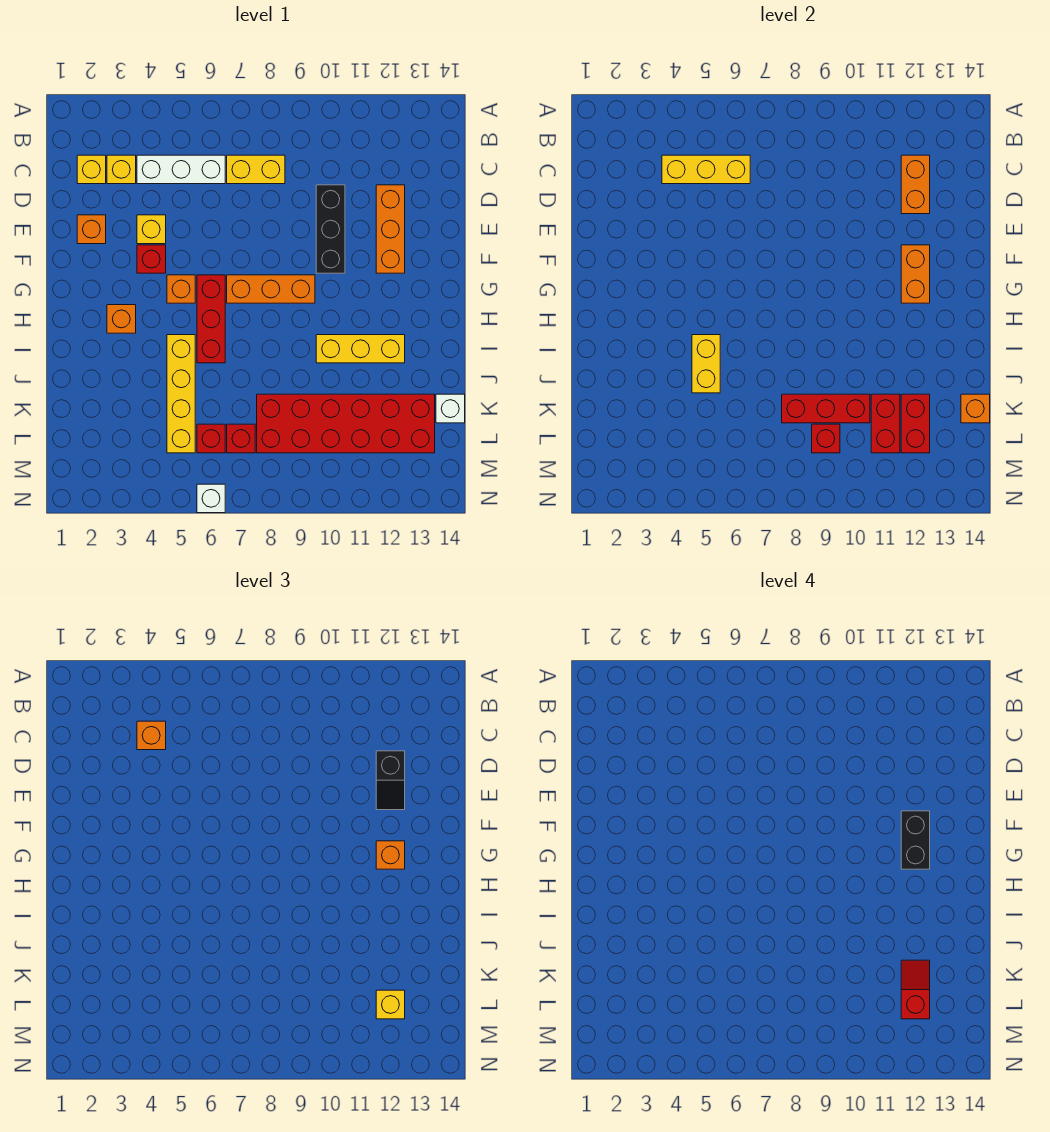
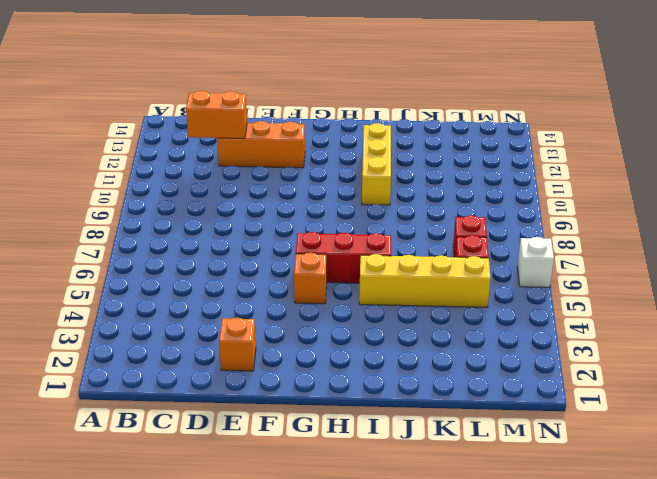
none -> yellow brick C2 level 1
none -> yellow brick C3 level 1
none -> white brick C4:C6 level 1
none -> yellow brick C7:C8 level 1

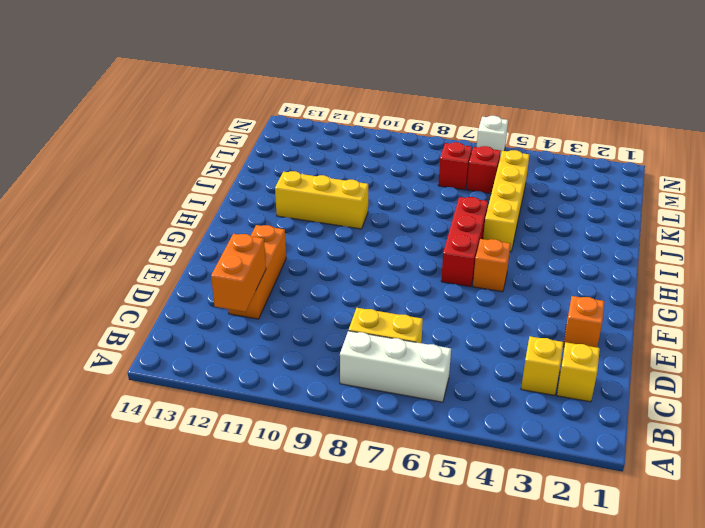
white brick B6:B8 level 1 -> white brick C4:C6 level 1
none -> black brick D10:F10 level 1
none -> yellow brick E4 level 1
none -> red brick F4 level 1
none -> orange brick G7:G9 level 1

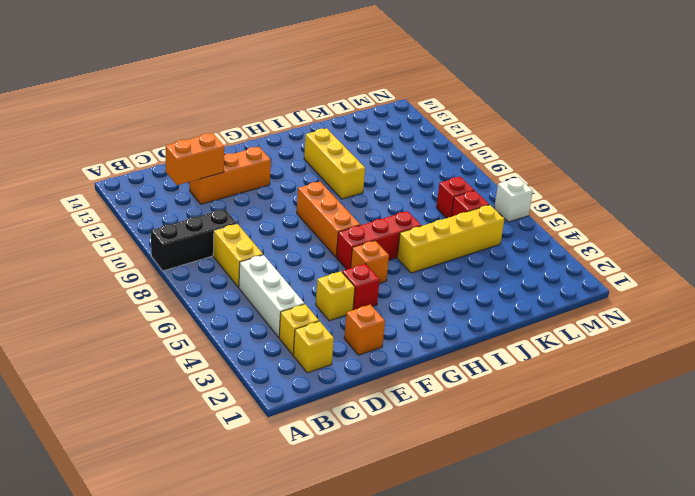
black brick A9:C9 level 1 -> black brick D10:F10 level 1
none -> orange brick H3 level 1
none -> red brick K8:L13 level 1
none -> white brick K14 level 1
none -> yellow brick C4:C6 level 2

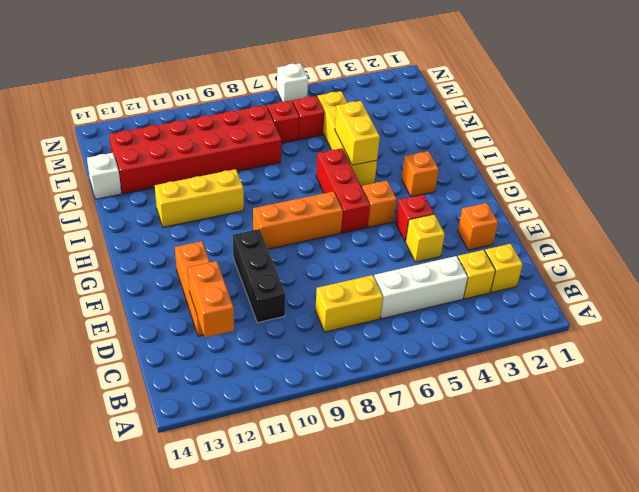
none -> yellow brick C4:C6 level 2
none -> orange brick F12:G12 level 2
none -> red brick K8:K10 level 2
none -> red brick K11:L11 level 2

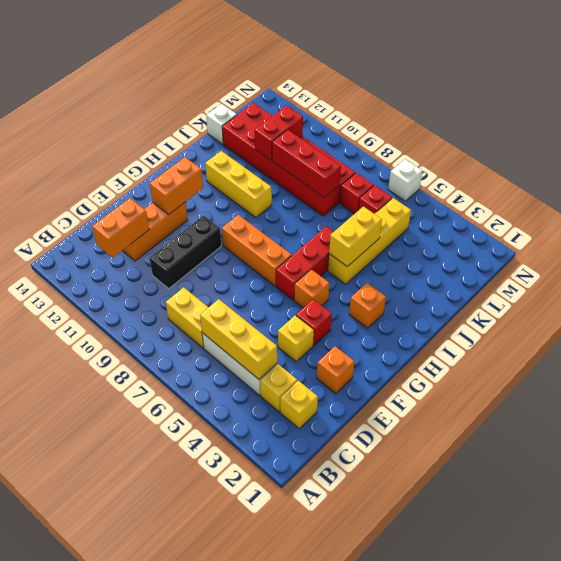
none -> red brick K12:L12 level 2
none -> orange brick K14 level 2
none -> red brick L9 level 2
none -> orange brick C4 level 3

